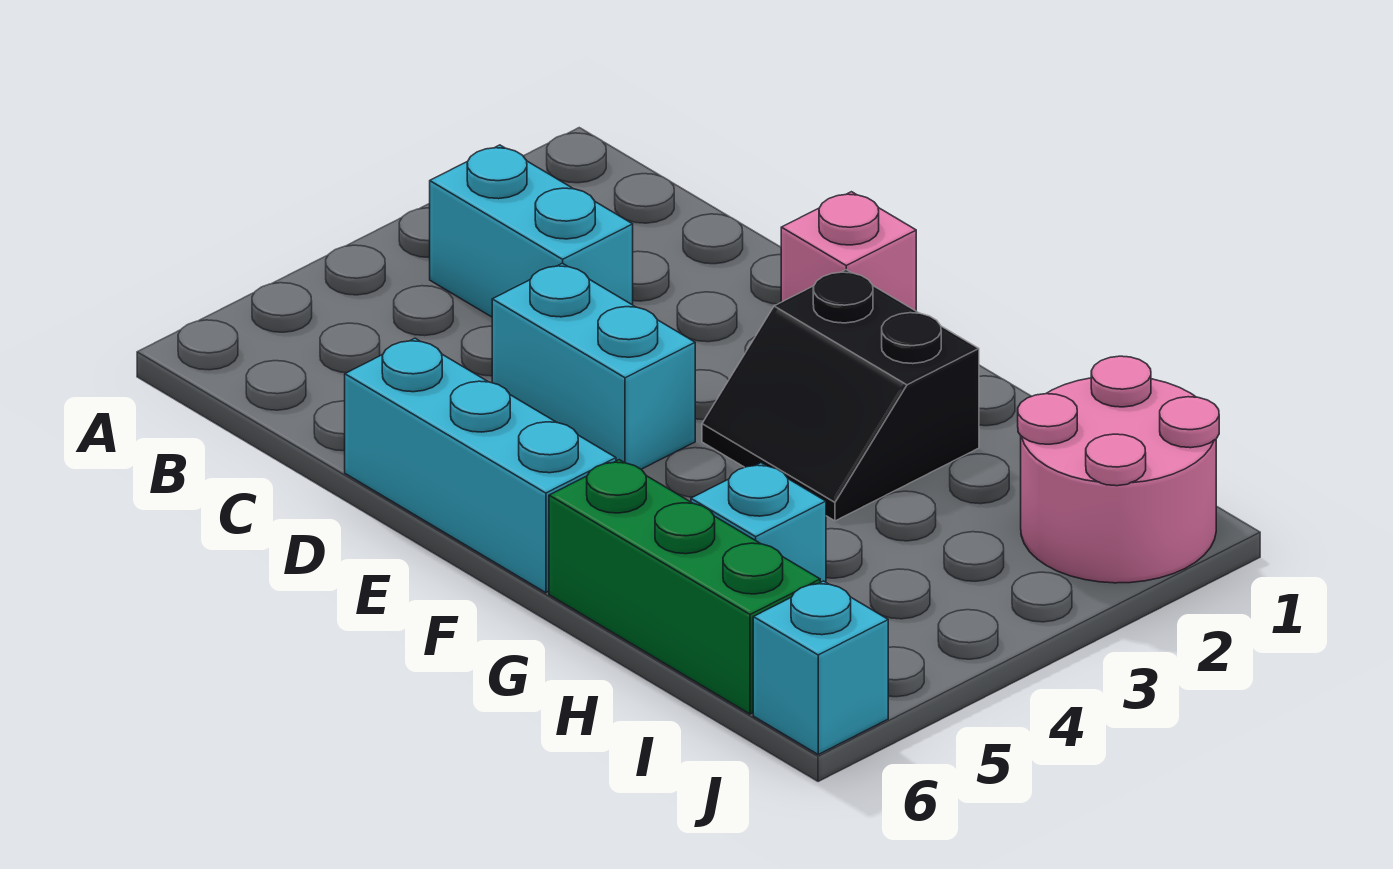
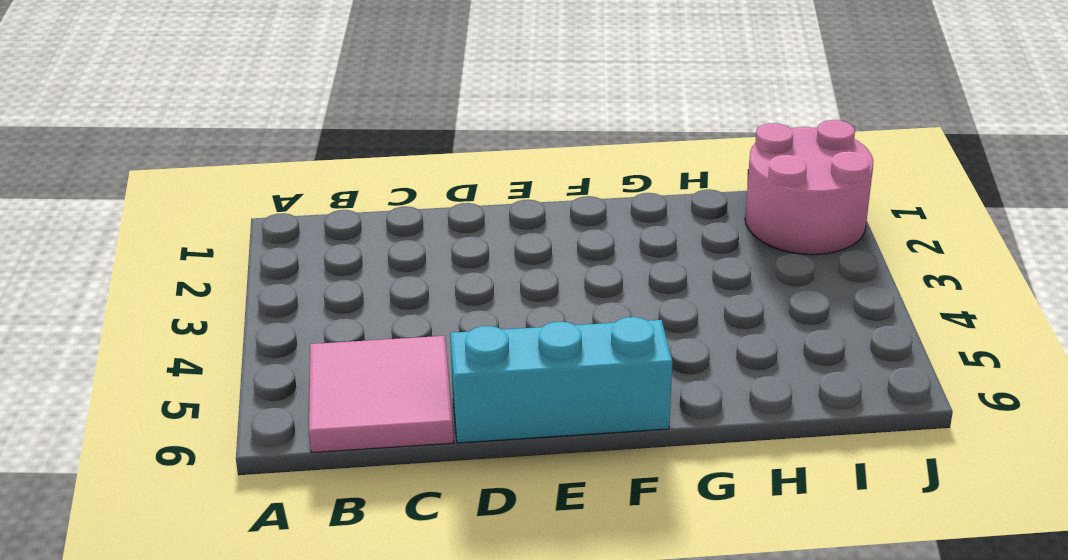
pink tile B5:C6 level 1 -> none
none -> cyan brick B3:C3 level 1
none -> cyan brick D4:E4 level 1

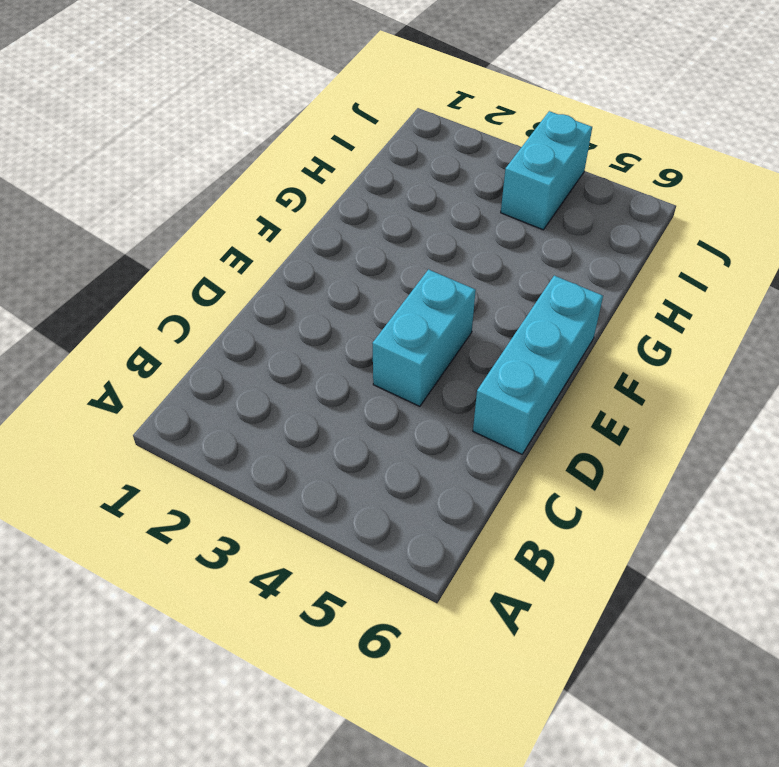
cyan brick I4:J4 level 1 -> cyan brick B3:C3 level 1
none -> pink brick E1 level 1
none -> black slope F2:G3 level 1 top 2

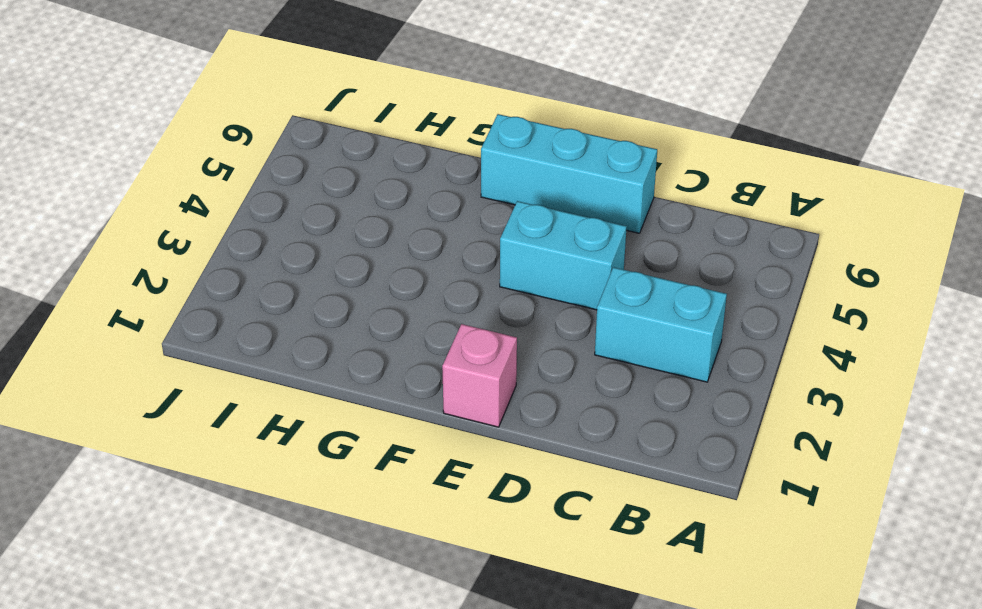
none -> black slope F2:G3 level 1 top 2
none -> green brick G6:I6 level 1

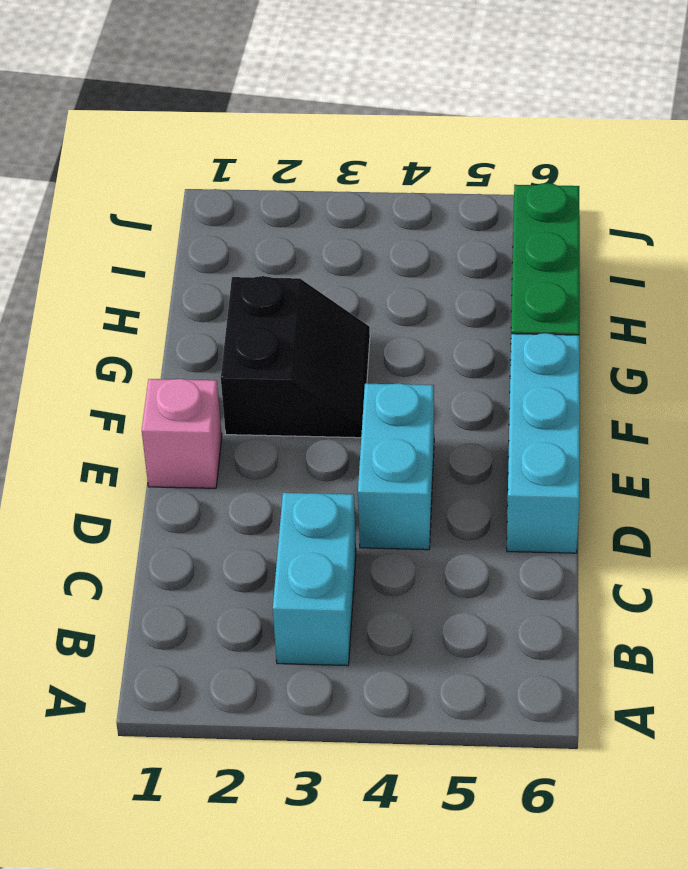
none -> cyan brick H5 level 1
none -> pink round brick I1:J2 level 1

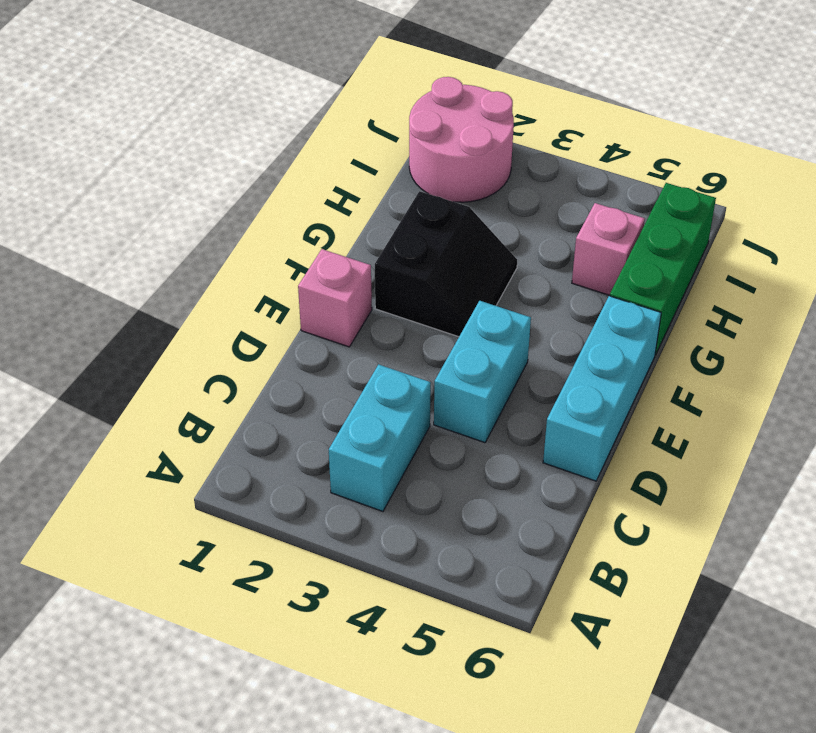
pink brick H5 level 1 -> cyan brick H5 level 1
none -> cyan brick J6 level 1

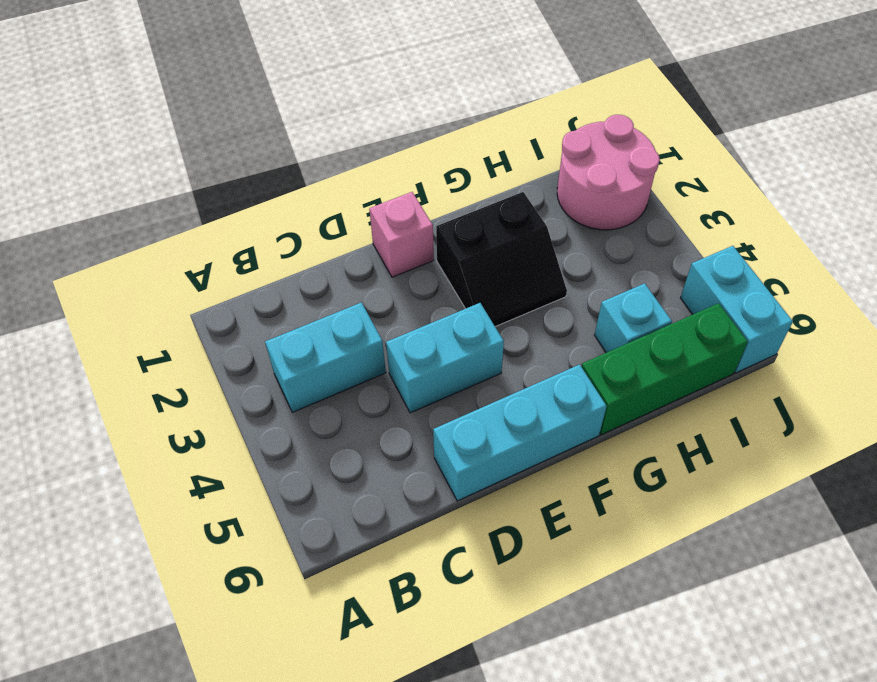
cyan brick J5:J6 level 1 -> cyan brick J6 level 1

